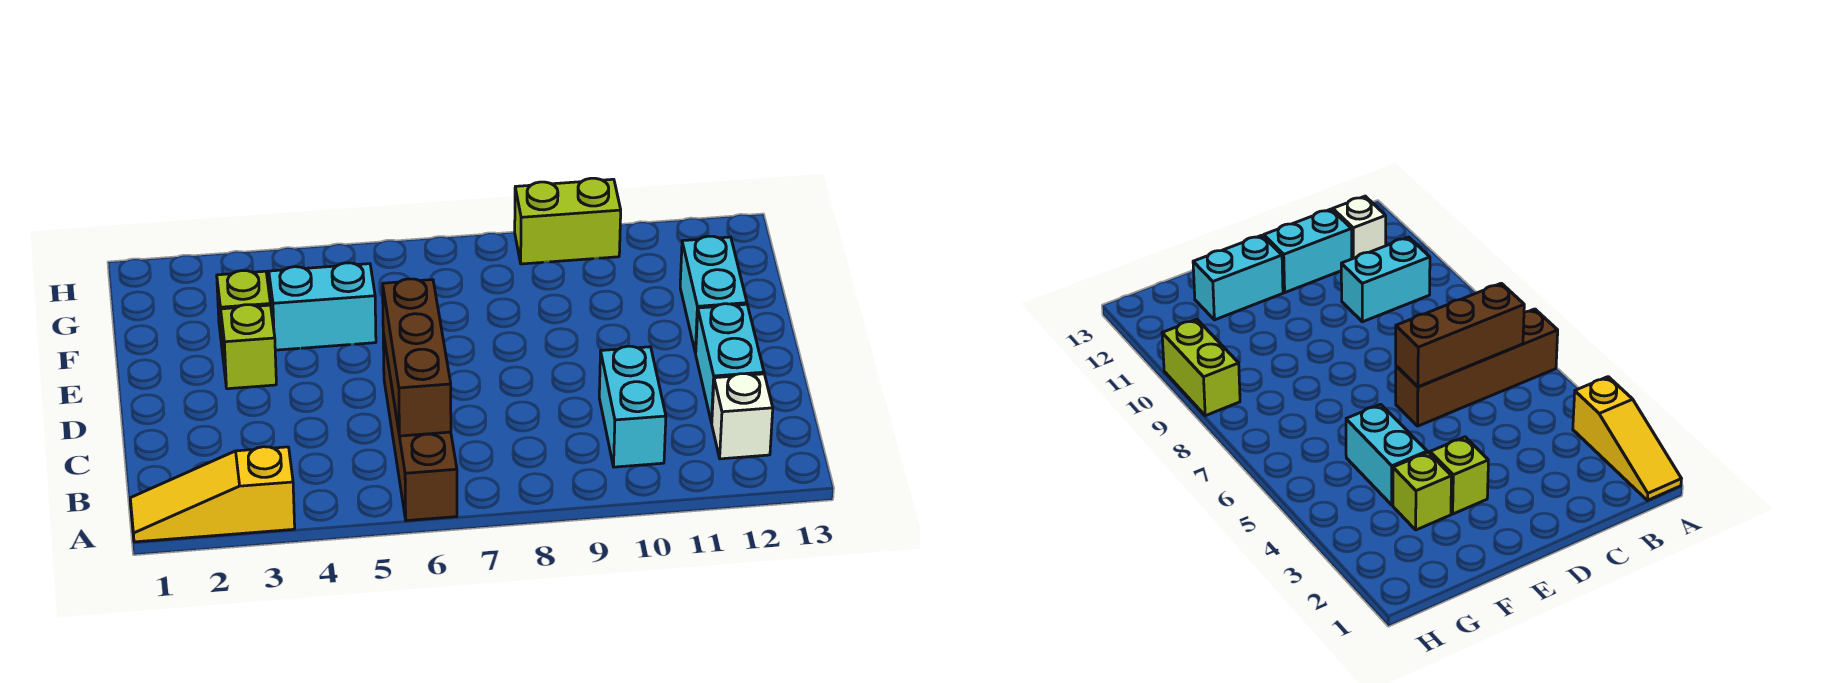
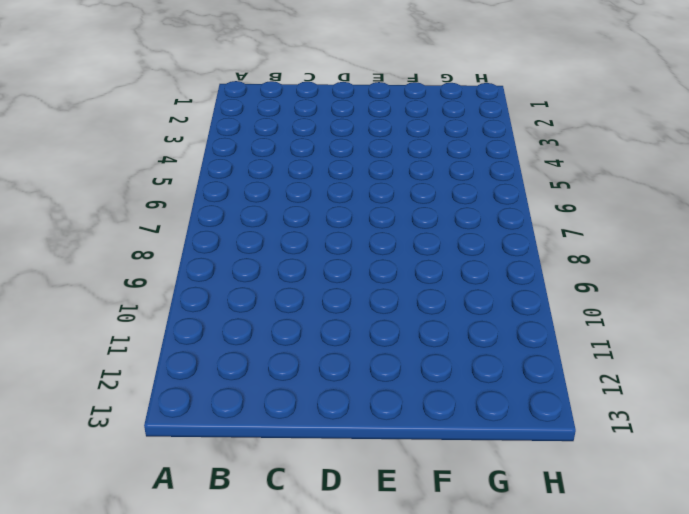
none -> yellow slope A1:A3 level 1 top 3
none -> brown brick A6:D6 level 1

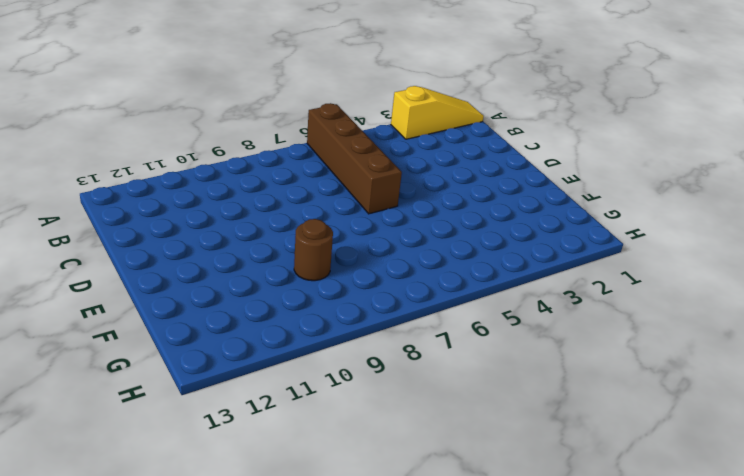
brown round brick F9 level 1 -> none
none -> cyan brick B10:C10 level 1
none -> white brick B12 level 1

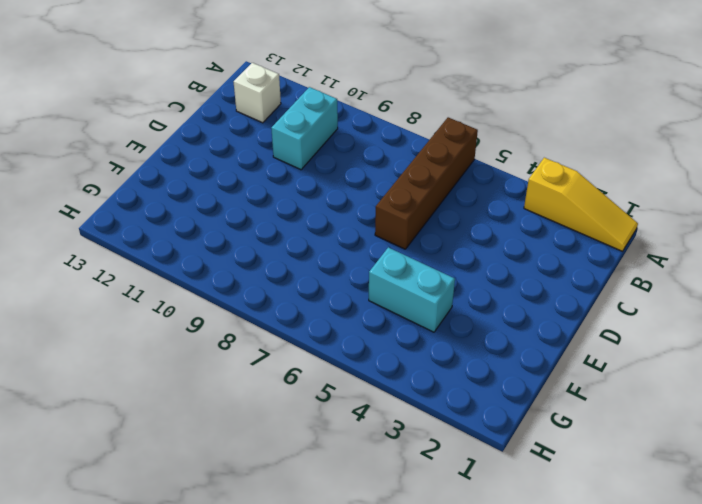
none -> cyan brick C12:D12 level 1
none -> lime brick E3 level 1

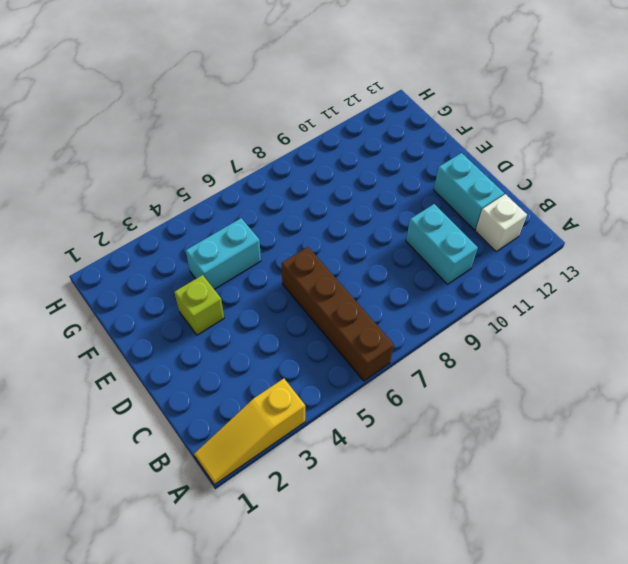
none -> cyan brick E12:F12 level 1
none -> lime brick F3 level 1

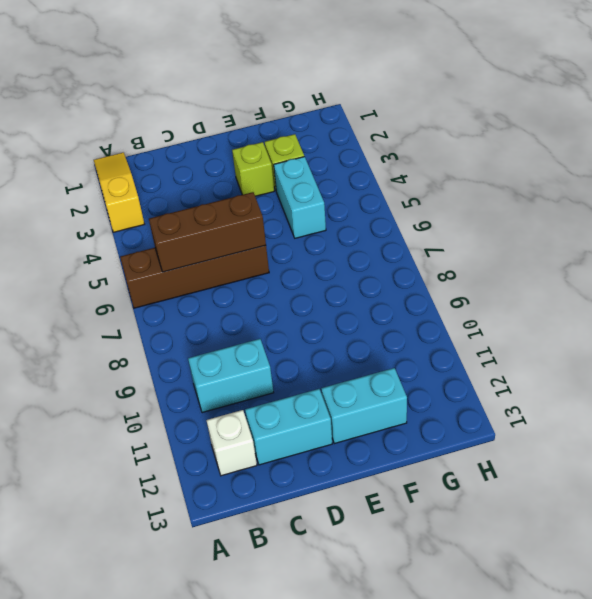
none -> lime brick H9:H10 level 1

